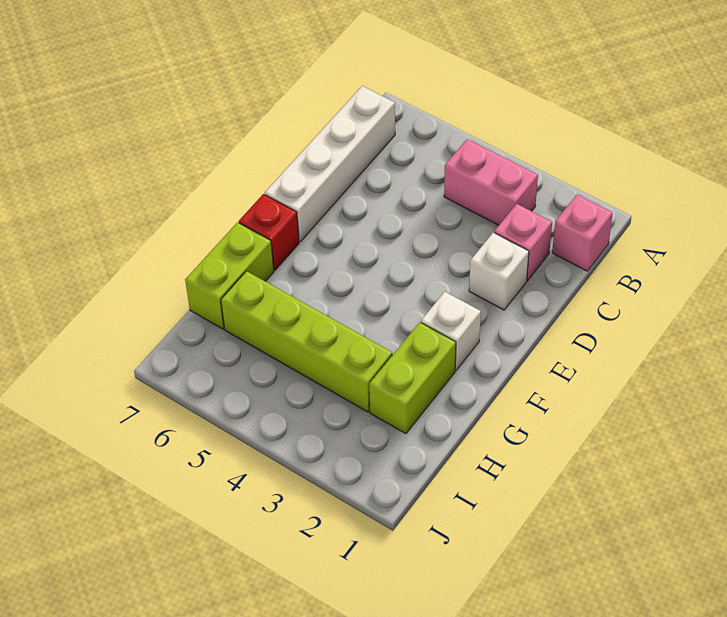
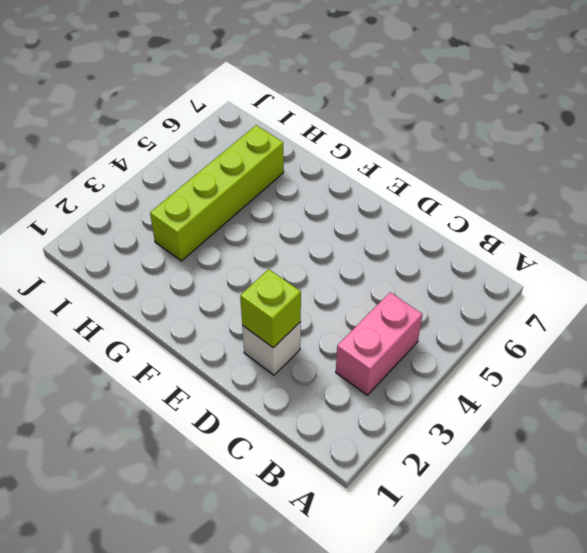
lime brick D2 level 2 -> none
none -> pink brick B1 level 1
none -> white brick B7:E7 level 1

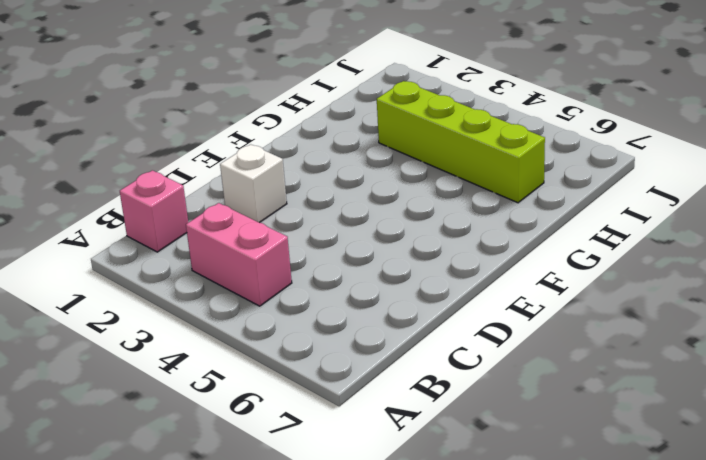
none -> white brick B7:E7 level 1
none -> pink brick C2 level 1

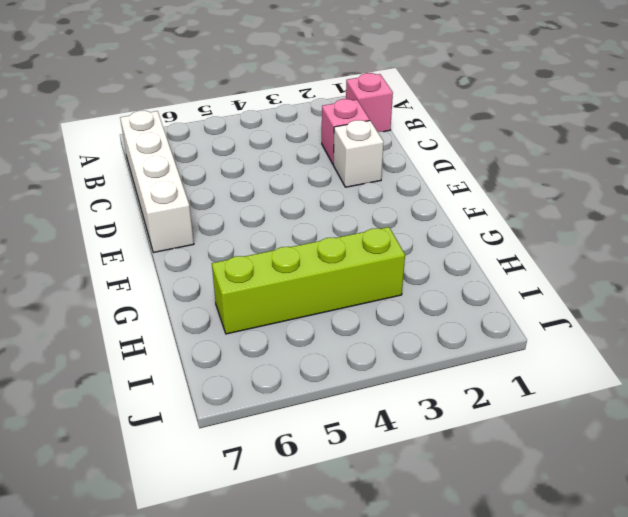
none -> pink brick B3:B4 level 1
none -> white brick F2 level 1

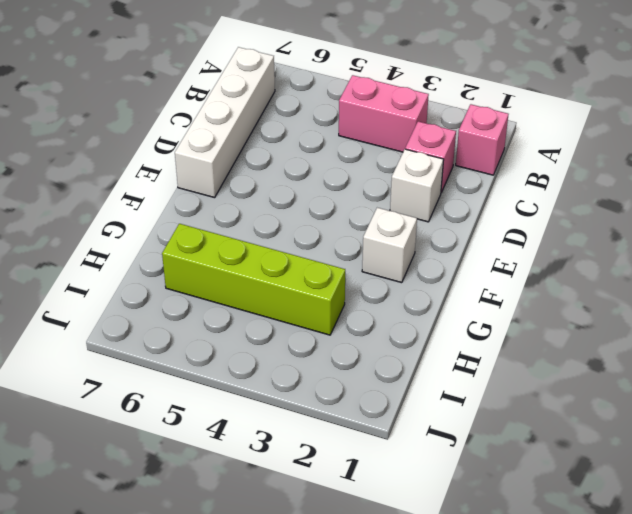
none -> red brick F7 level 1
none -> lime brick G2:H2 level 1

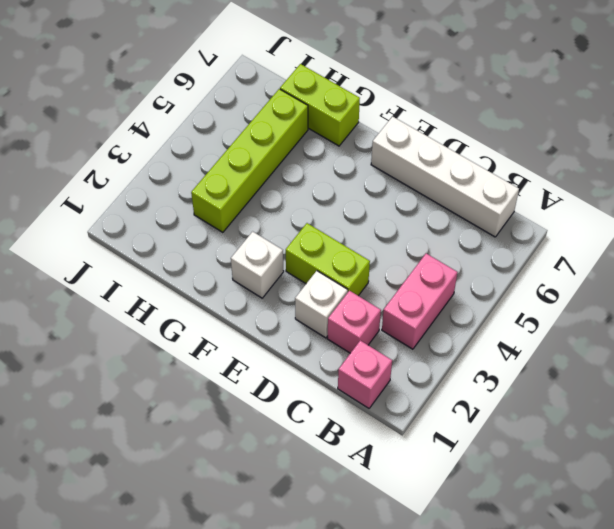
lime brick D3:E3 level 1 -> lime brick G2:H2 level 1
none -> red brick F7 level 1

